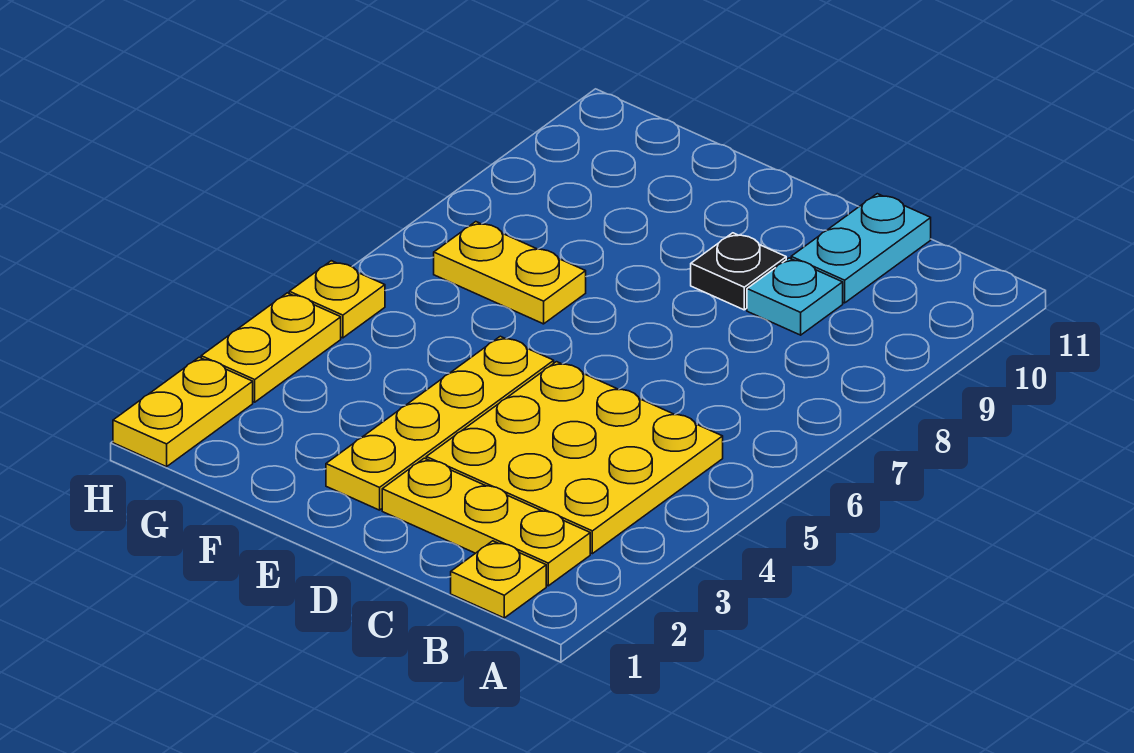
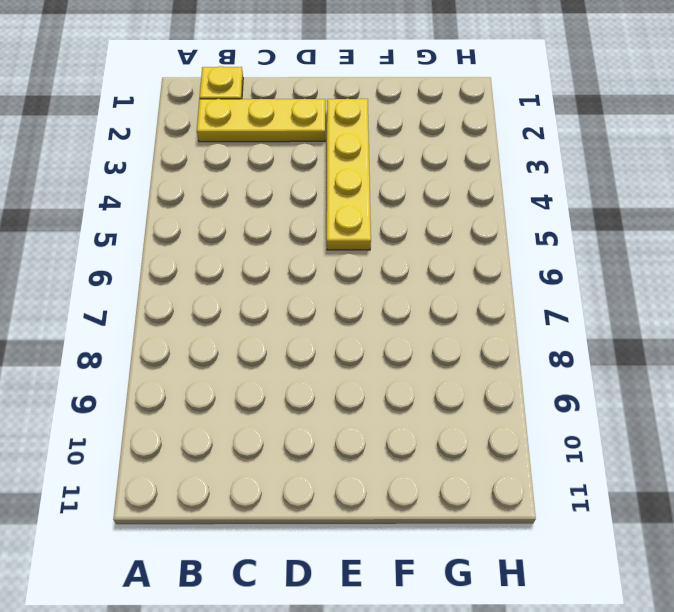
none -> yellow plate B3:D5 level 1
none -> cyan plate C9 level 1

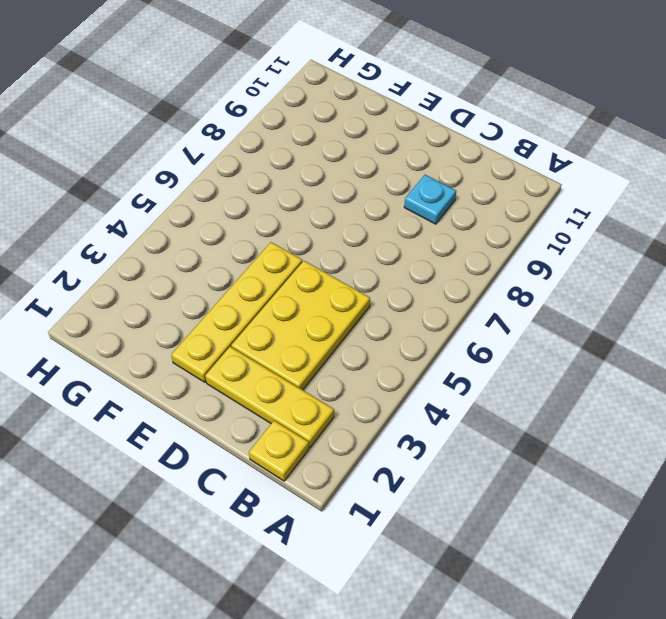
yellow plate C3:D5 level 1 -> yellow plate B3:D5 level 1
none -> cyan plate C10:C11 level 1
none -> black plate D9 level 1

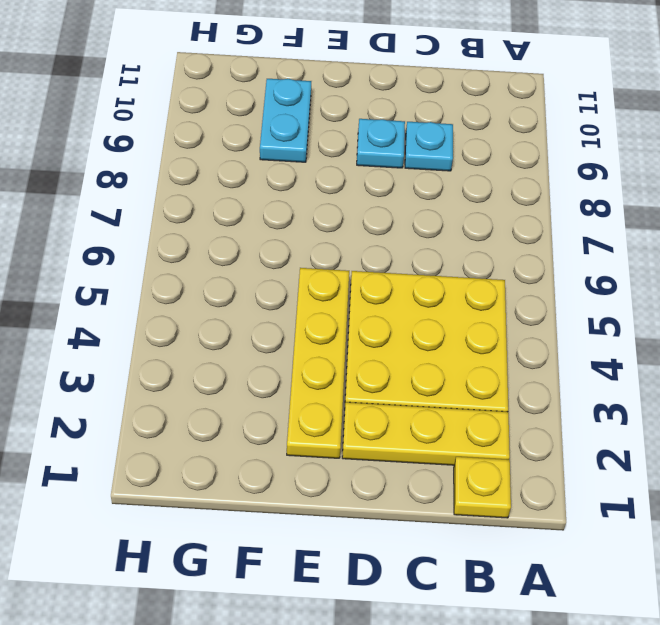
cyan plate D9 level 1 -> black plate D9 level 1
cyan plate F9:F10 level 1 -> cyan plate C10:C11 level 1
none -> yellow plate F7:G7 level 1
none -> yellow plate H1:H2 level 1

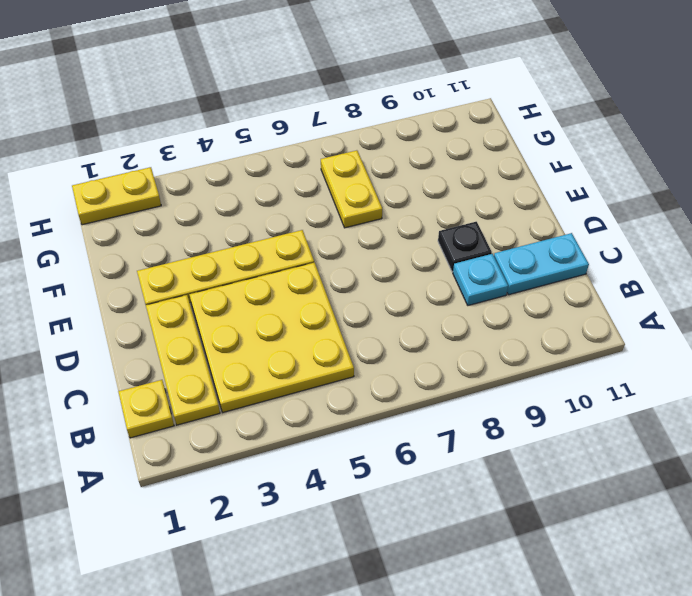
none -> yellow plate H3:H4 level 1
none -> yellow plate H5 level 1

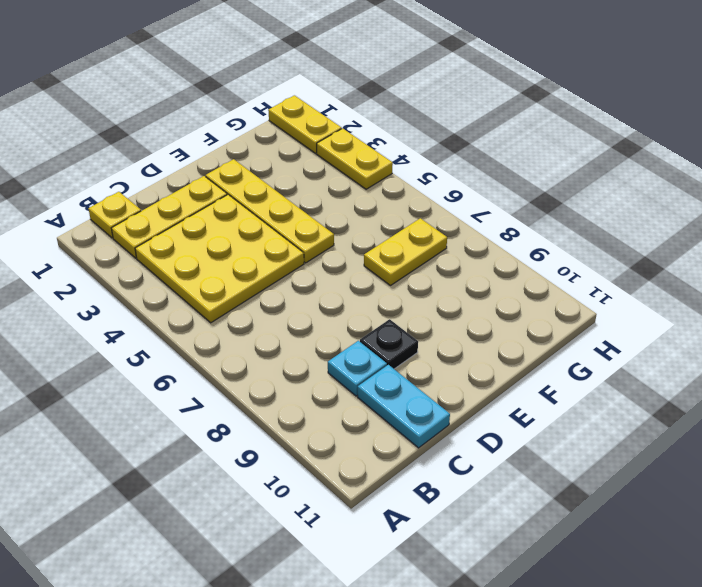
none -> yellow plate H5 level 1

